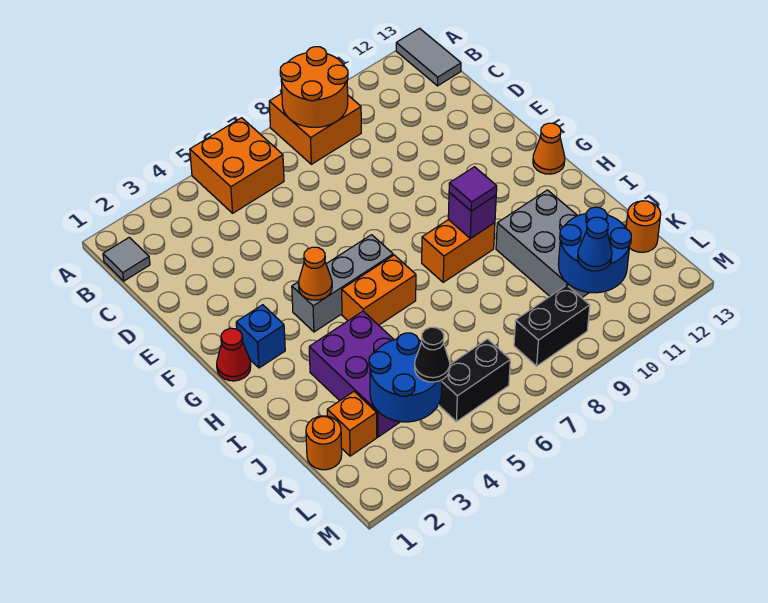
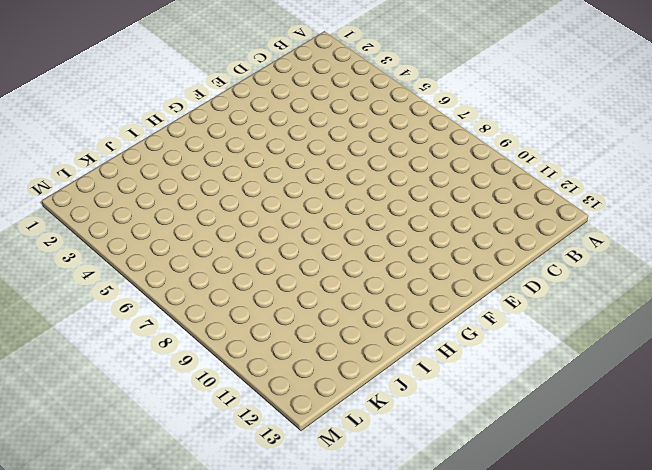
none -> orange brick A5:B6 level 1
none -> orange brick A8:B9 level 1
none -> grey tile A13:B13 level 1

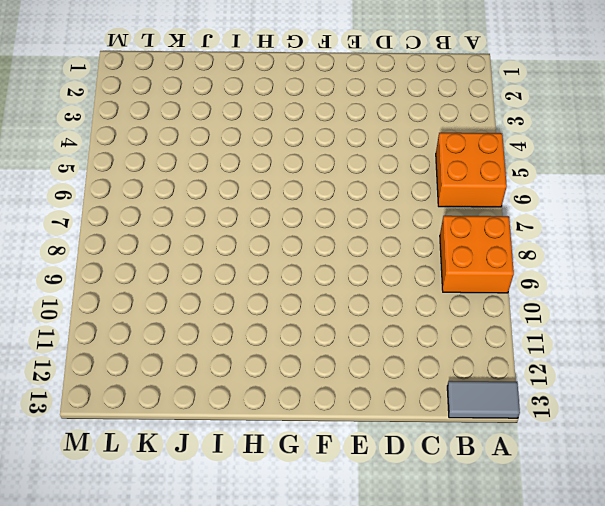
none -> grey tile B1 level 1
none -> red cone G1 level 1
none -> blue brick G2 level 1

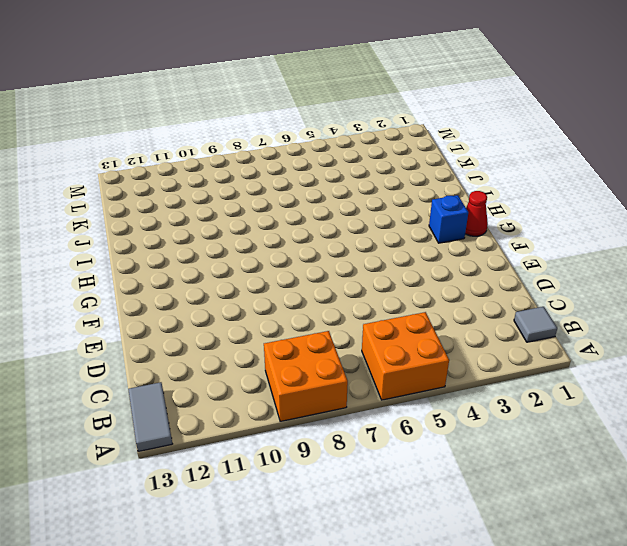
none -> grey brick G4:G6 level 1
none -> orange cone G13 level 1
none -> orange brick H5:H6 level 1

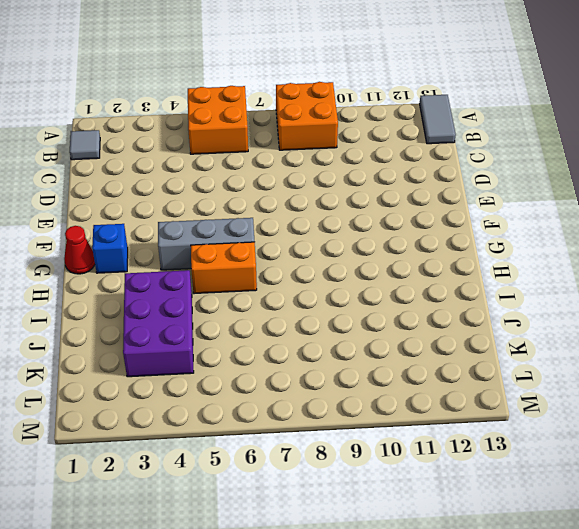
none -> orange cone G13 level 1
none -> orange brick H8:H9 level 1
none -> grey brick I10:K11 level 1

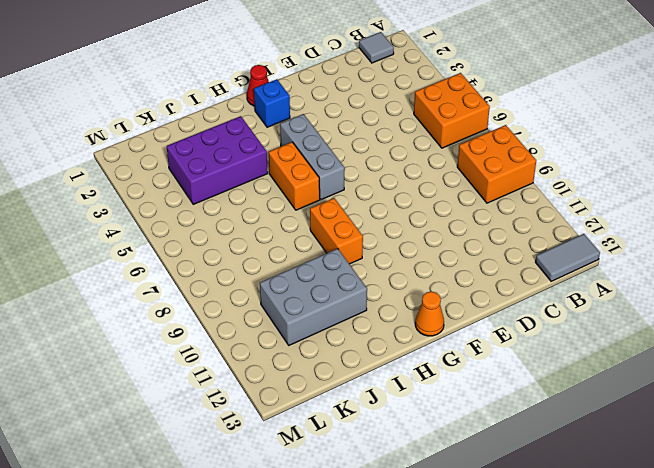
none -> orange round brick K1 level 1
none -> orange brick K2 level 1
none -> orange round brick K13 level 1

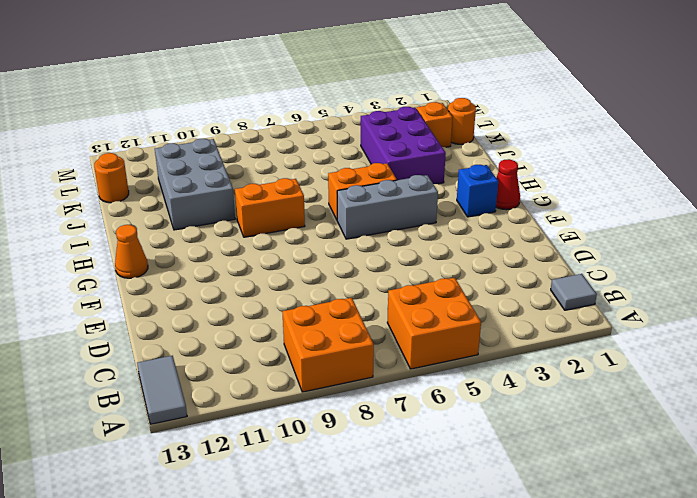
none -> black brick L5:L6 level 1
none -> black brick L8:L9 level 1
none -> orange round brick A8:B9 level 2

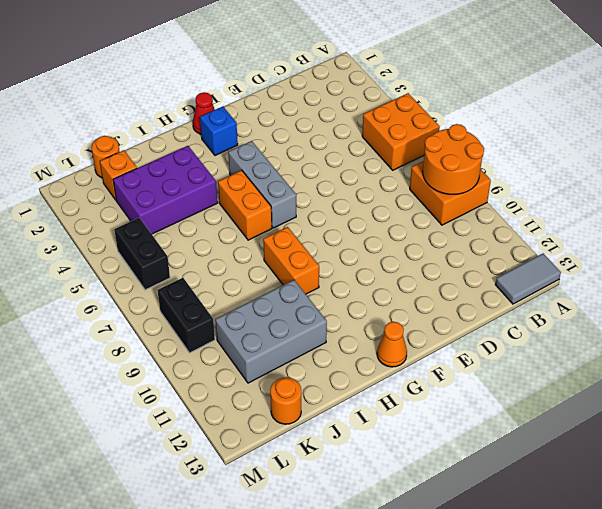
none -> grey tile B1 level 1
none -> orange cone G4 level 2
none -> purple brick H9 level 2

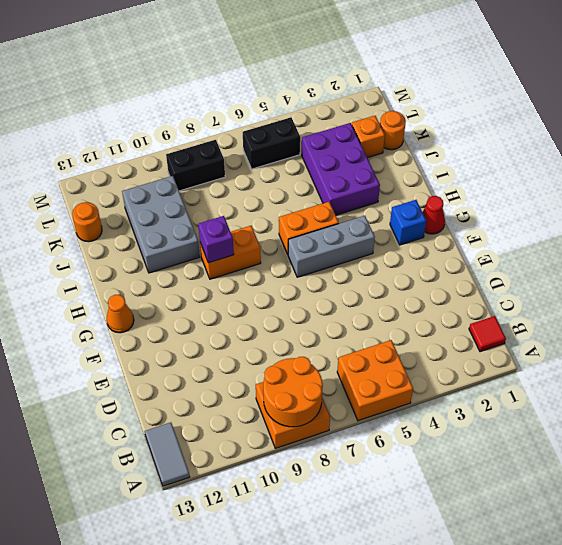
red tile B1 level 1 -> grey tile B1 level 1
none -> orange cone G4 level 2
none -> blue round brick K3:L4 level 2
none -> blue round brick K10:L11 level 2

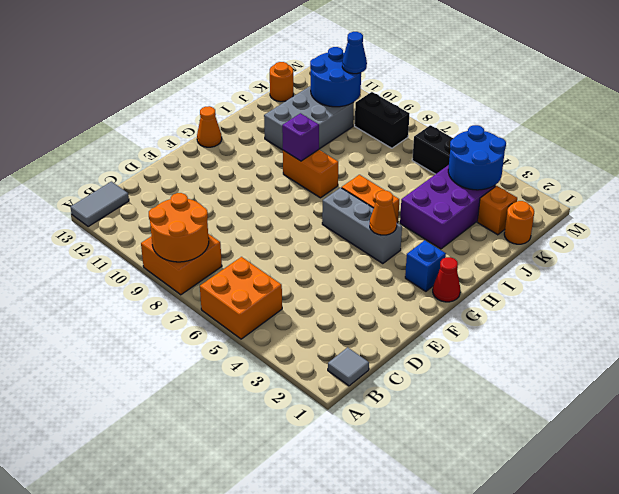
none -> purple tile H9 level 3
none -> black cone L4 level 3

